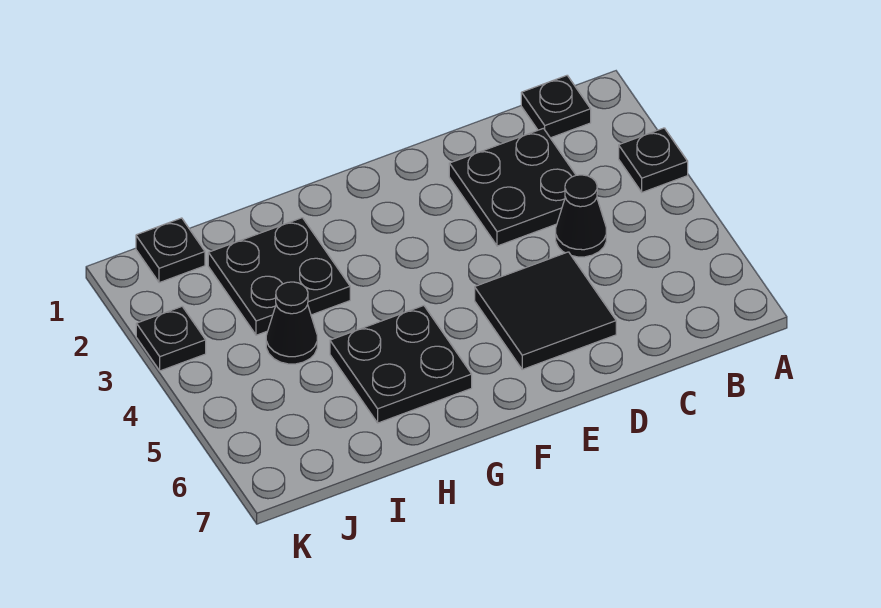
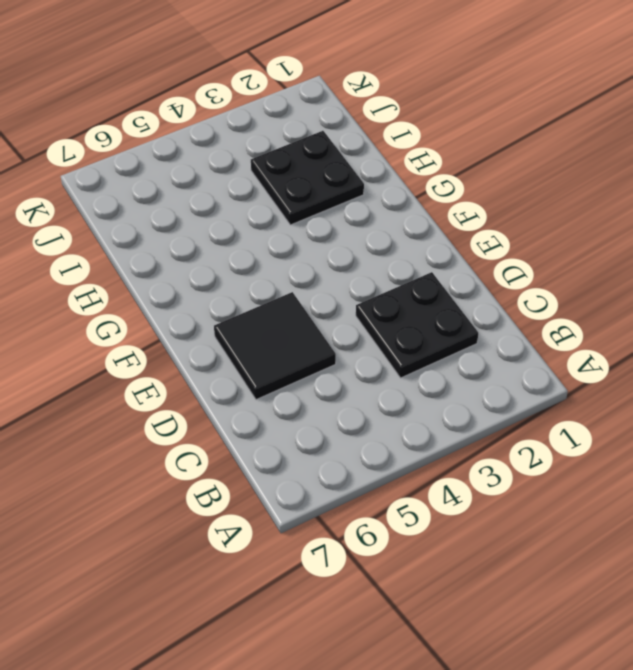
none -> black plate A3 level 1
none -> black plate B1 level 1

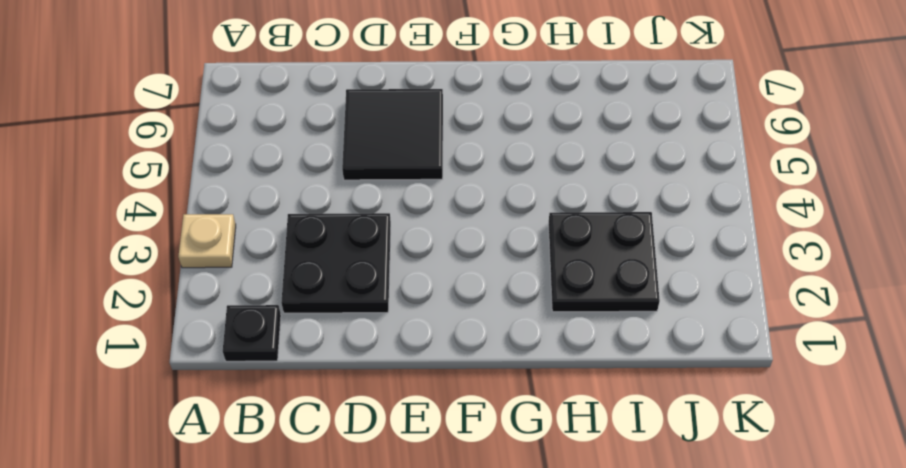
tan plate A3 level 1 -> black plate A3 level 1
none -> black cone C4 level 1
none -> black plate G5:H6 level 1

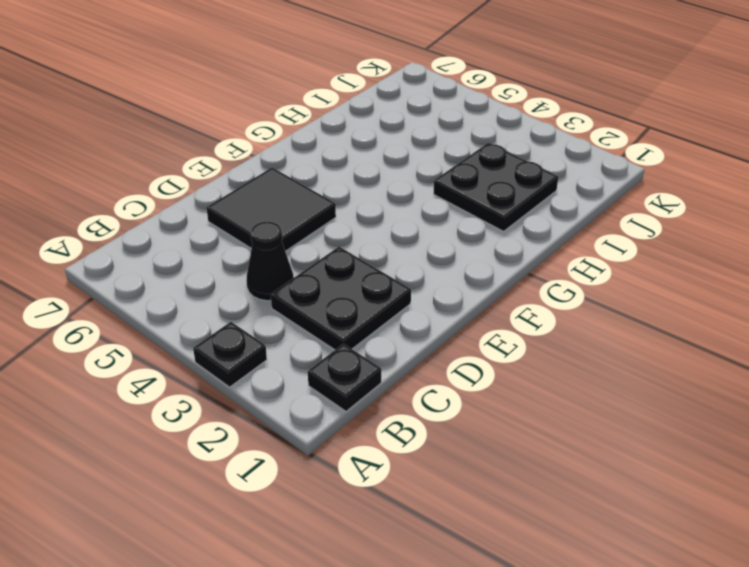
none -> black plate G5:H6 level 1
none -> black cone I4 level 1

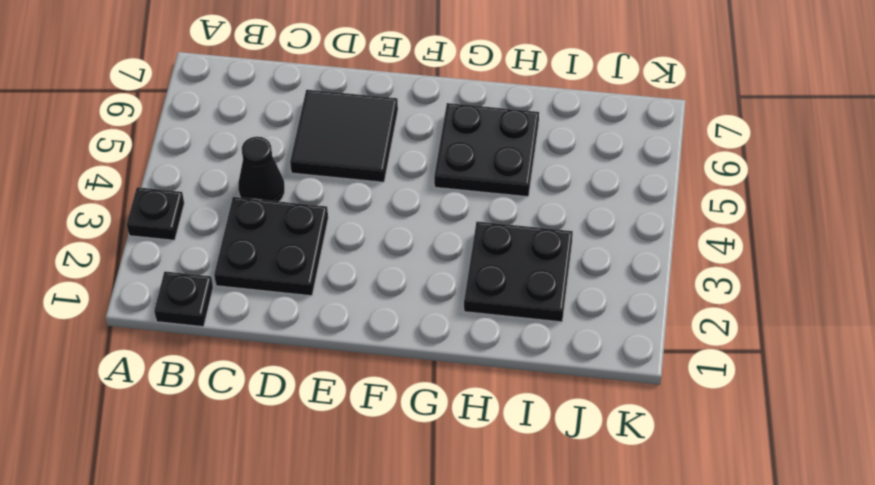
none -> black cone I4 level 1
none -> black plate J1 level 1

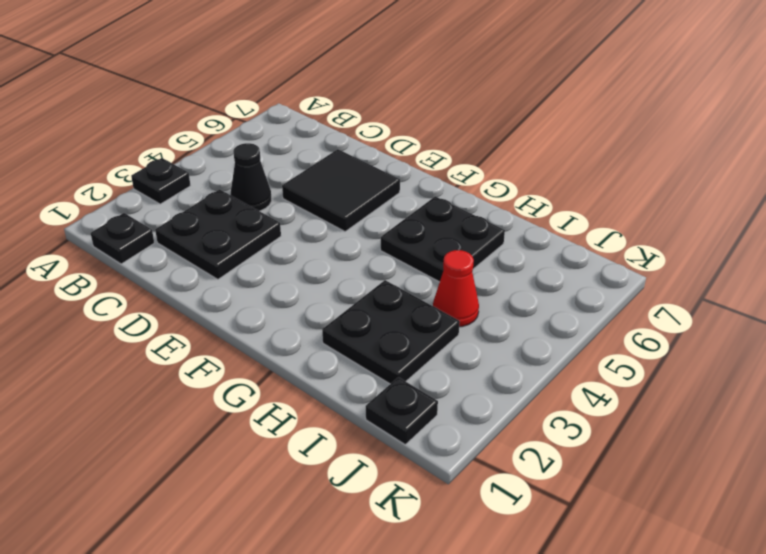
red cone I4 level 1 -> black cone I4 level 1
none -> black plate K3 level 1

